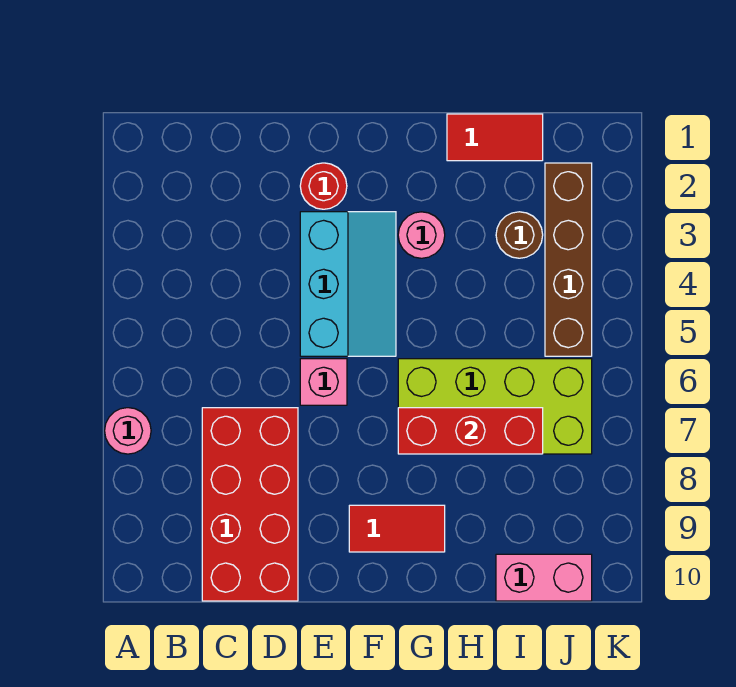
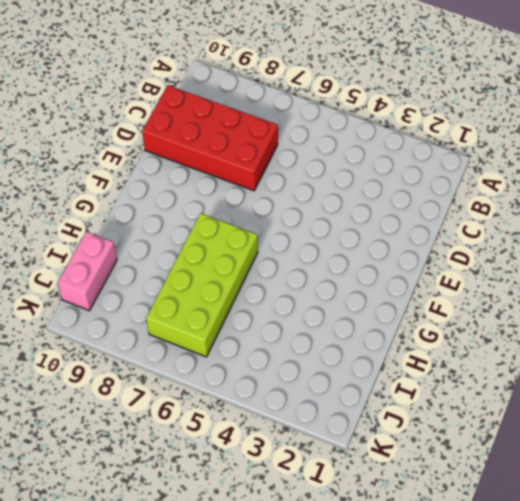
none -> pink round brick A7 level 1
none -> red round brick E2 level 1
none -> cyan slope E3:F5 level 1 top E

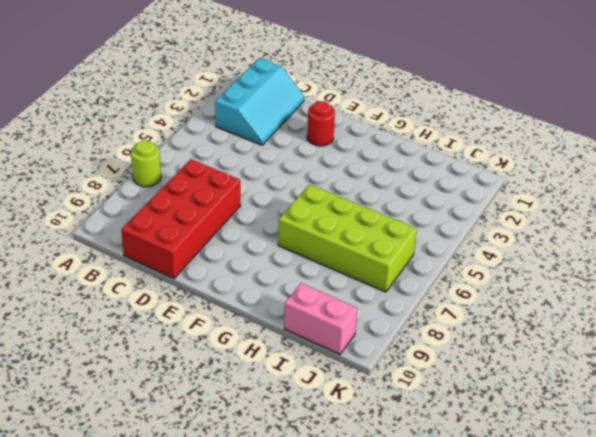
lime round brick A7 level 1 -> pink round brick A7 level 1
cyan slope B1:C3 level 1 top B -> cyan slope E3:F5 level 1 top E
none -> pink brick E6 level 1
none -> red tile F9:G9 level 1
none -> pink round brick G3 level 1

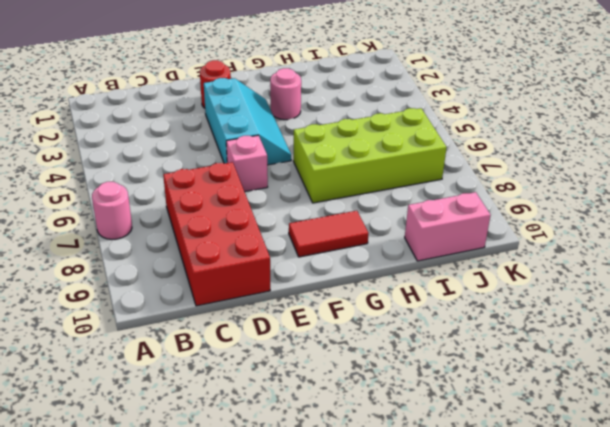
none -> red tile H1:I1 level 1
none -> brown round brick I3 level 1
none -> brown brick J2:J5 level 1

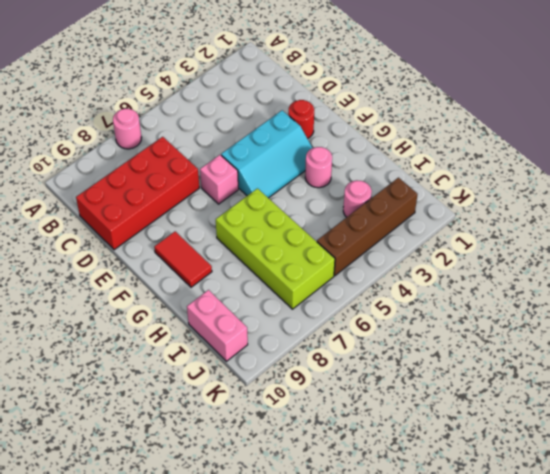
pink round brick I3 level 1 -> brown round brick I3 level 1
none -> red tile H1:I1 level 1
none -> red brick G7:I7 level 2

